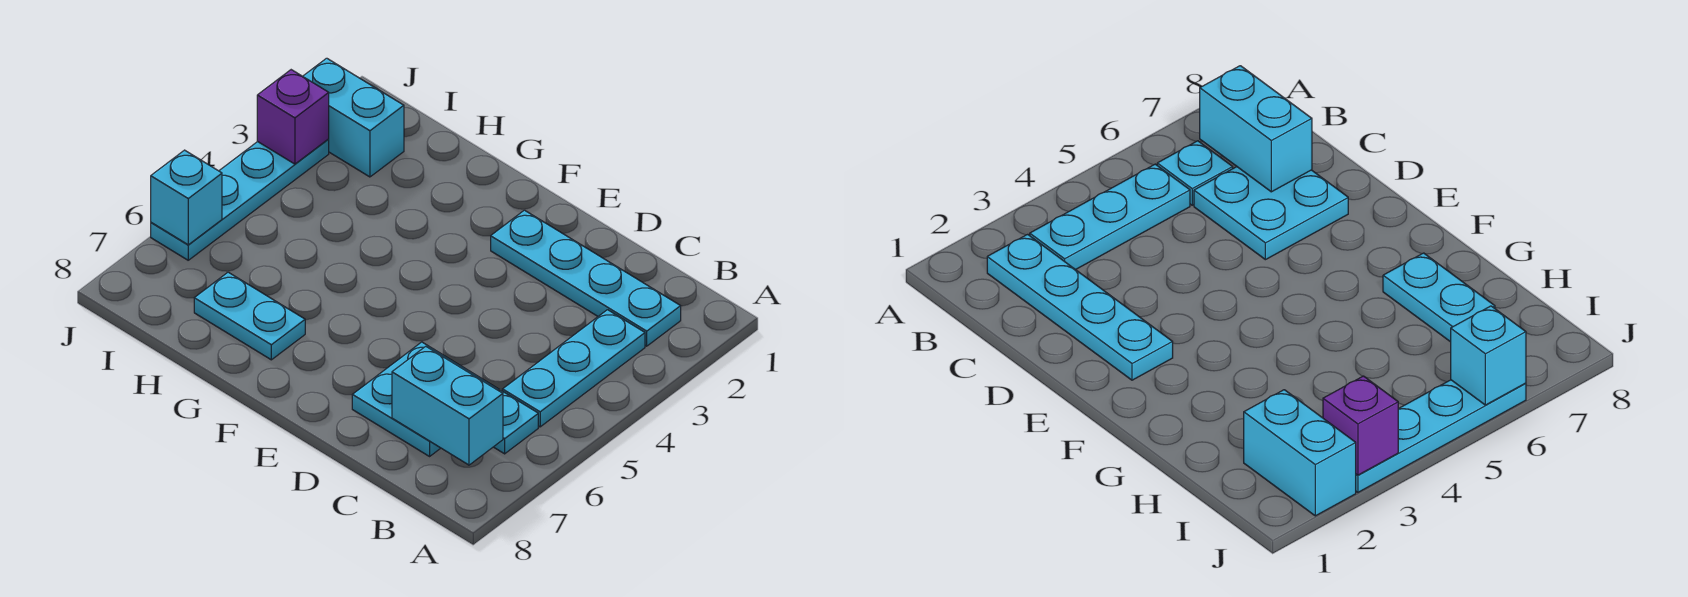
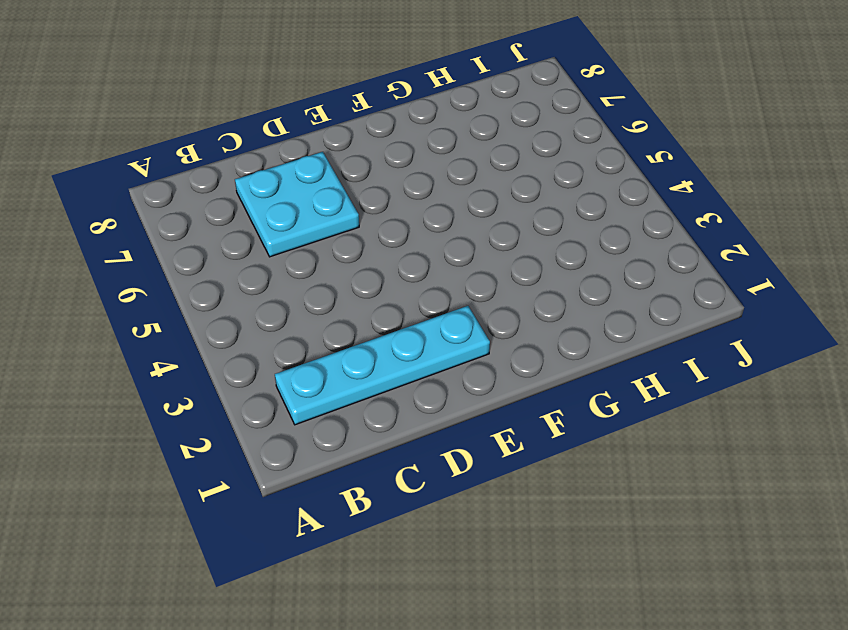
none -> cyan plate B3:B5 level 1
none -> cyan plate B6 level 1

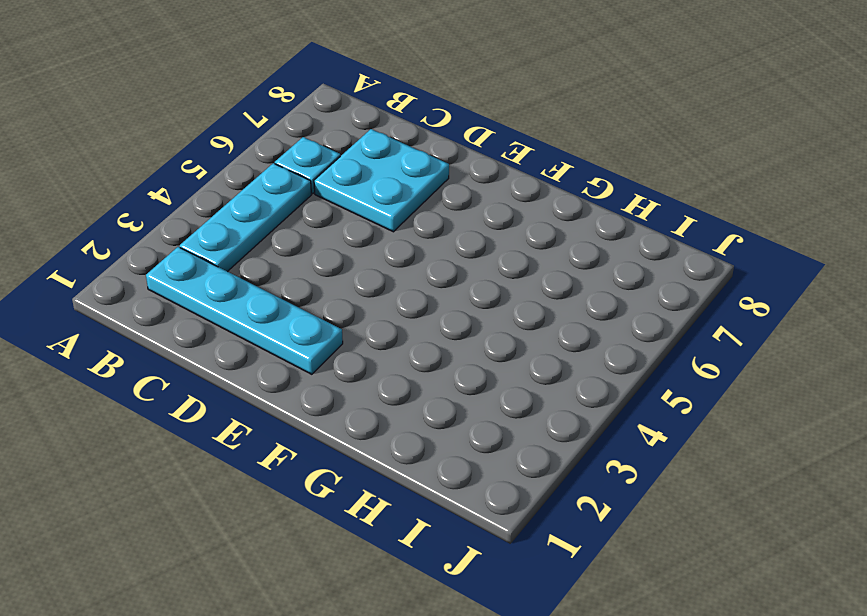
none -> cyan plate G7:H7 level 1
none -> cyan brick I2:J2 level 1

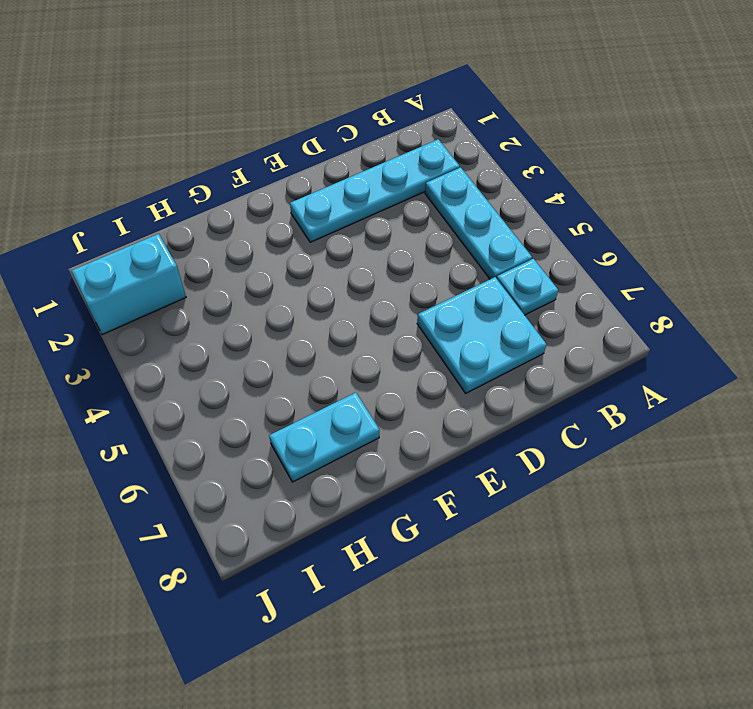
none -> cyan plate J3:J6 level 1
none -> cyan brick B7:C7 level 2

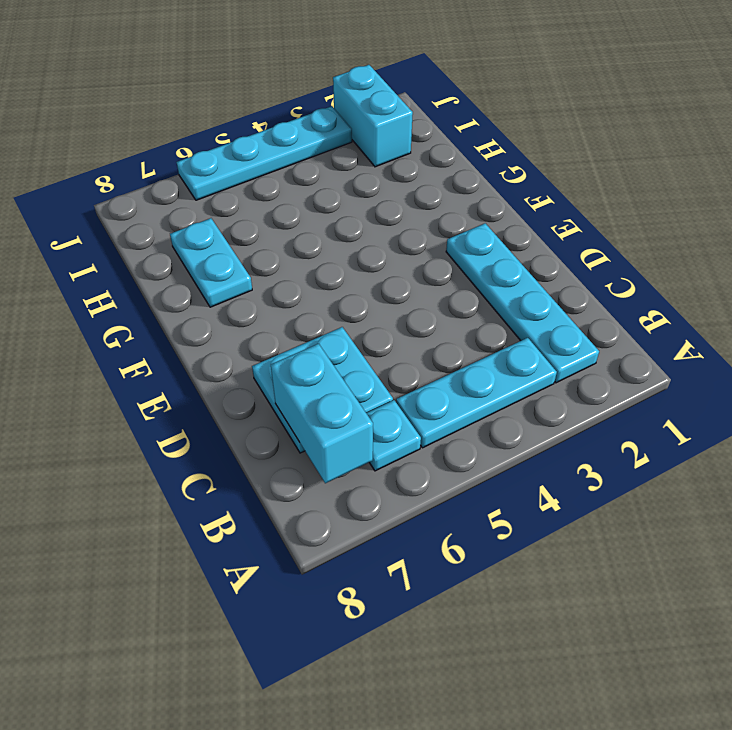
none -> purple brick J3 level 2
none -> cyan brick J6 level 2

